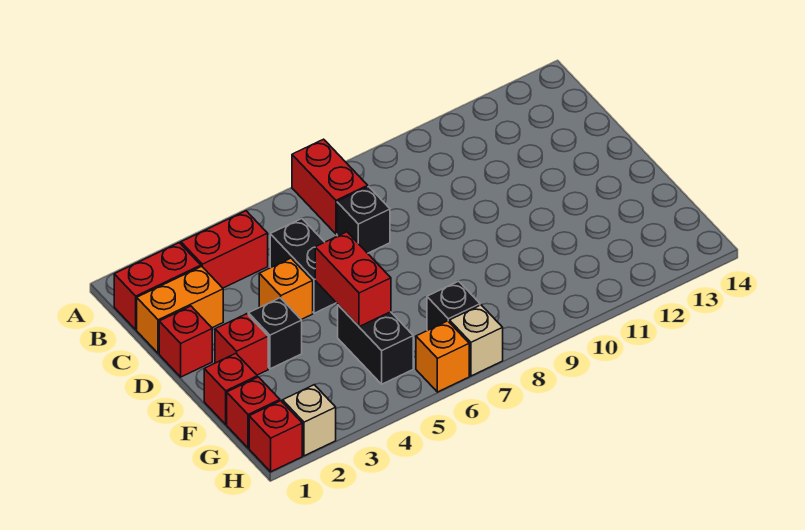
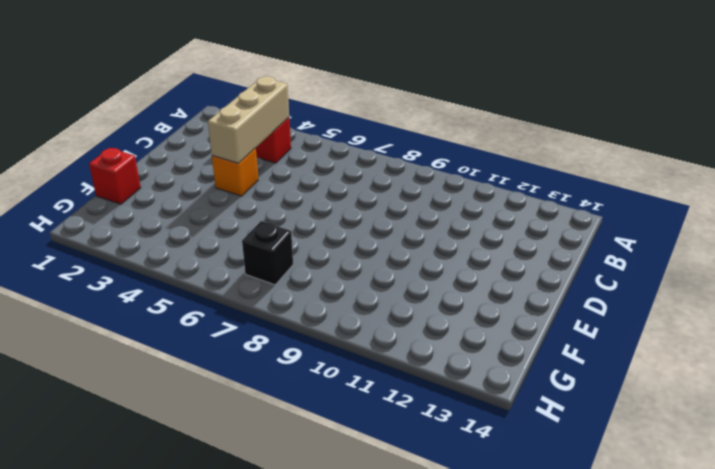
tan brick B4:D4 level 2 -> none
none -> red brick A7:B7 level 1
none -> red brick B1:B2 level 1
none -> orange brick C1:C2 level 1

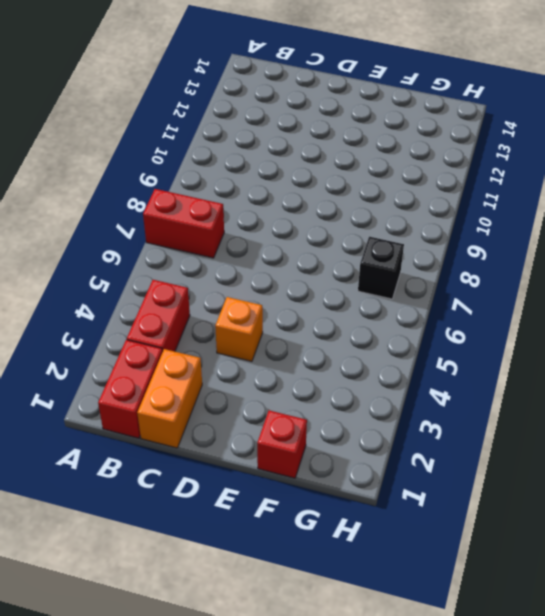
none -> black brick C5:D5 level 1
none -> black brick C7 level 1
none -> red brick D1 level 1

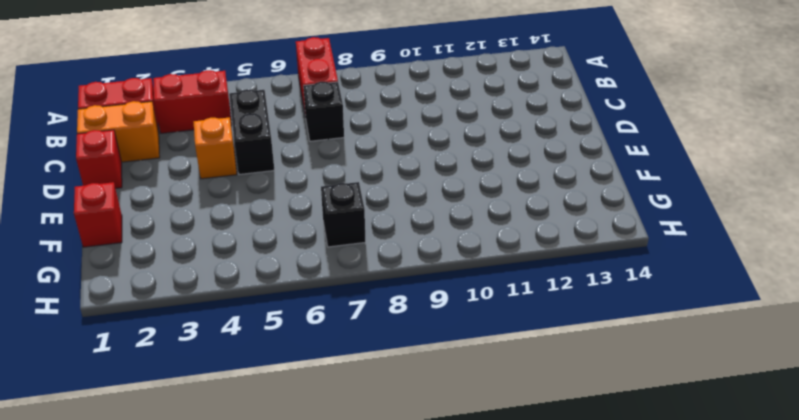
none -> red brick E2 level 1
none -> black brick E3 level 1
none -> black brick F5:G5 level 1

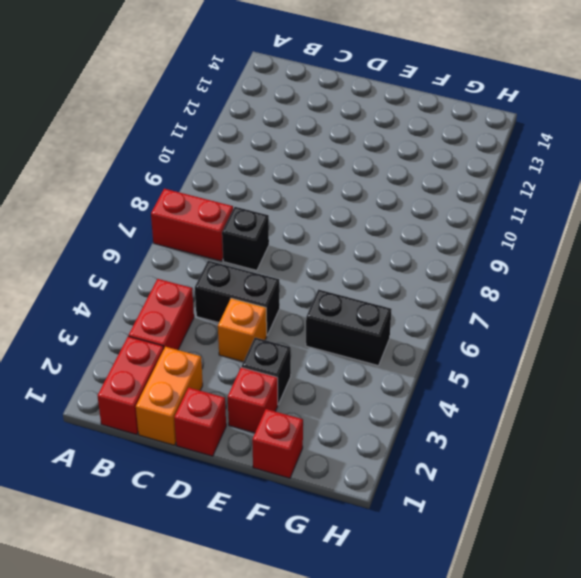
none -> red brick G1 level 1
none -> black brick G7 level 1
none -> red brick H1 level 1

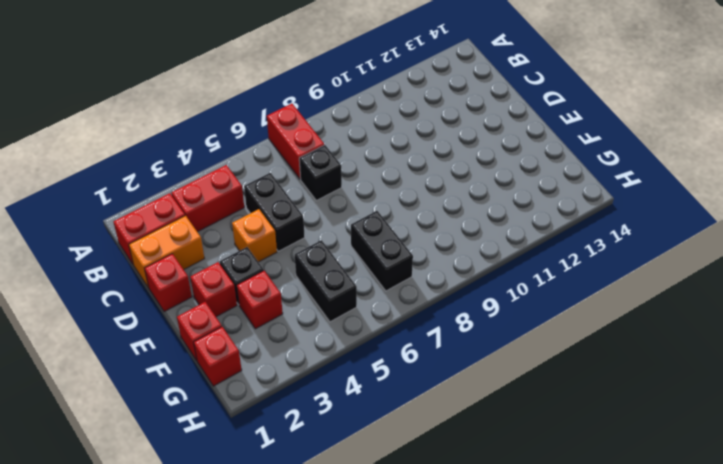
red brick F3 level 1 -> red brick H1 level 1
black brick F7:G7 level 1 -> black brick G7 level 1
none -> tan brick H2 level 1
none -> orange brick H6 level 1
none -> tan brick H7 level 1

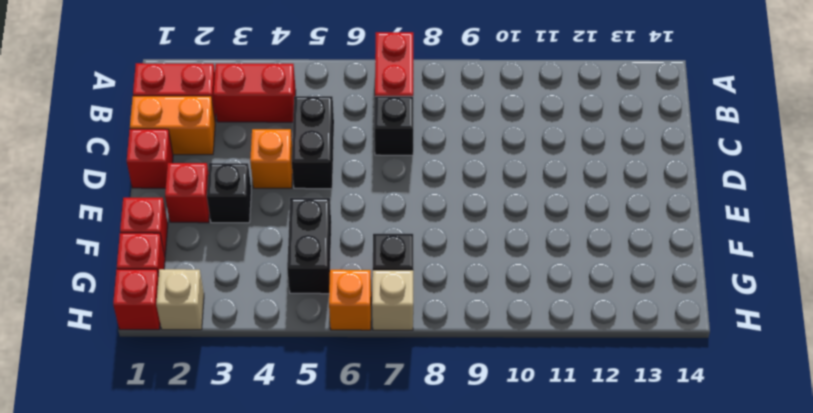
none -> red brick E5:F5 level 2

